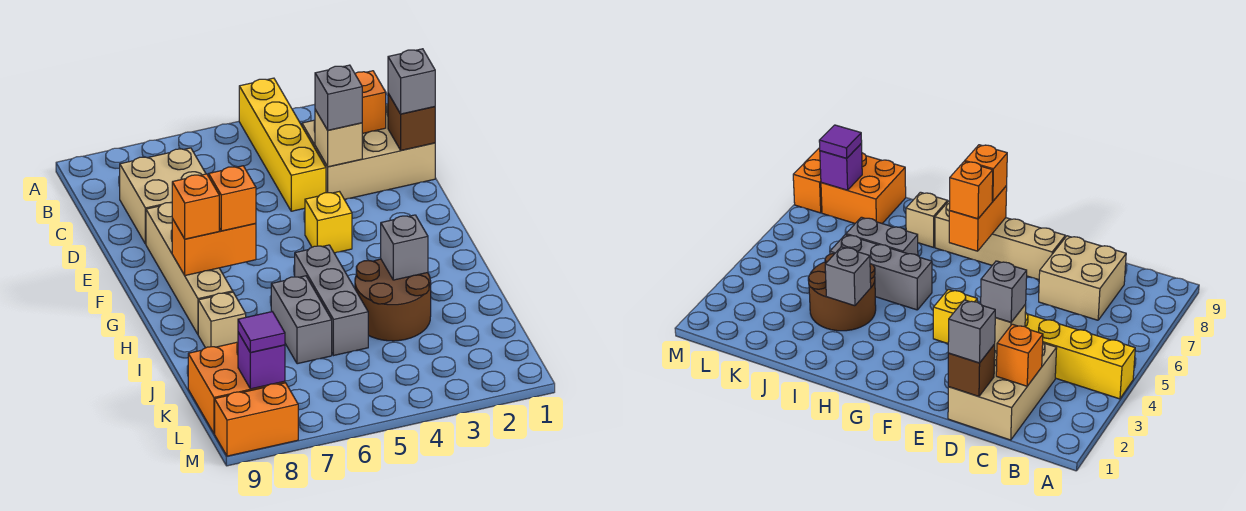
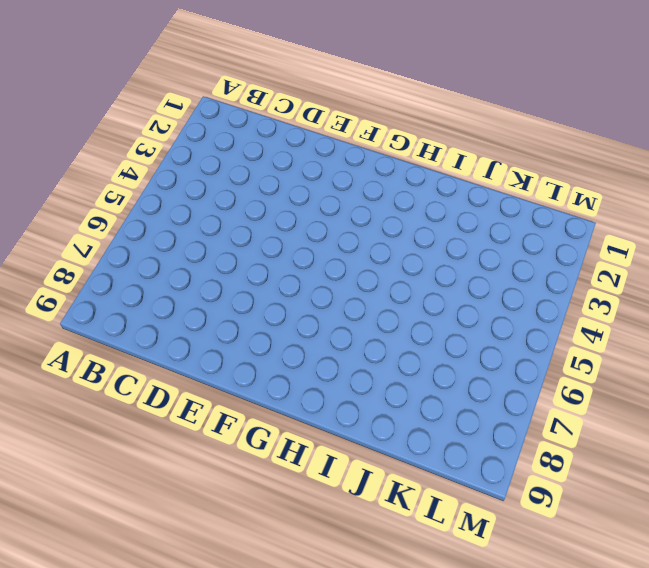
none -> yellow brick A4:D4 level 1
none -> tan brick C1:D3 level 1
none -> tan brick C7:D8 level 1

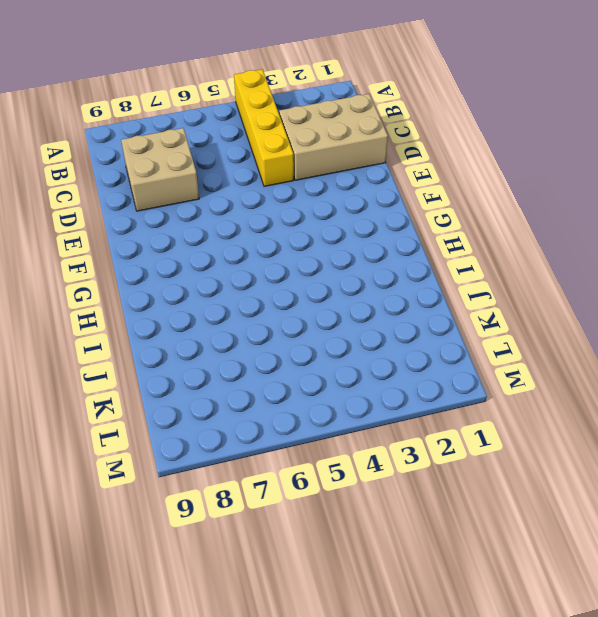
none -> tan brick E8:H8 level 1
none -> yellow brick F4 level 1
none -> grey brick H5:J5 level 1

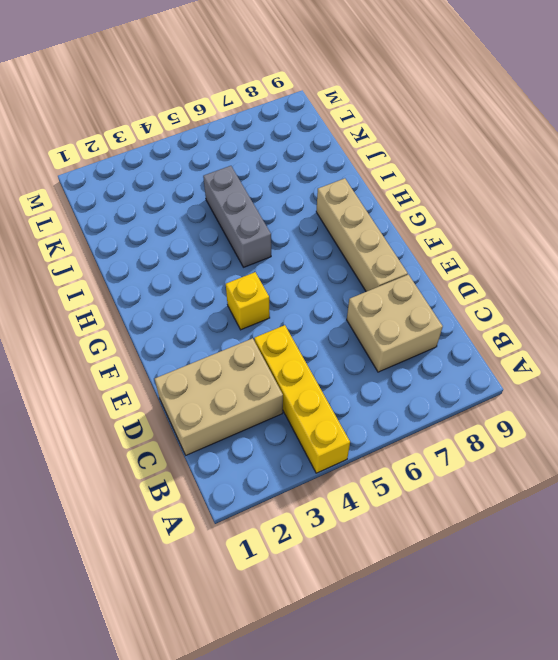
none -> brown round brick I3:J4 level 1
none -> grey brick I6:J6 level 1
none -> tan brick I8 level 1

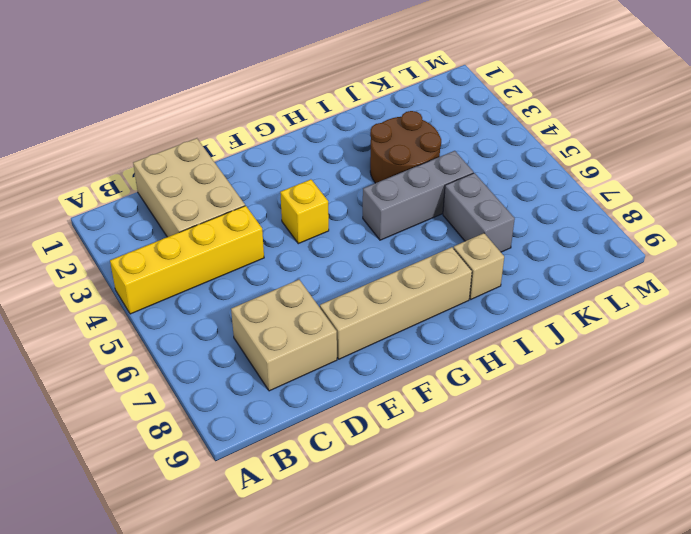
grey brick J6:J7 level 1 -> grey brick I6:J6 level 1
none -> orange brick K8:L9 level 1
none -> orange brick M8:M9 level 1
none -> orange brick C2 level 2

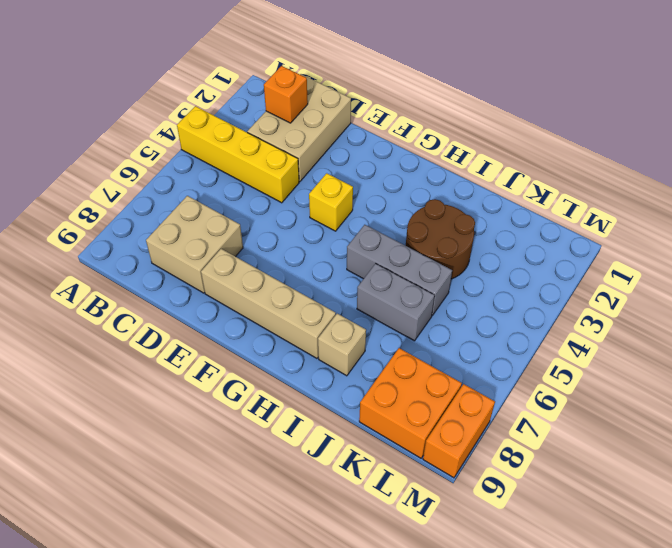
none -> brown brick D1 level 2
none -> tan brick D3 level 2
none -> orange brick G7:G8 level 2

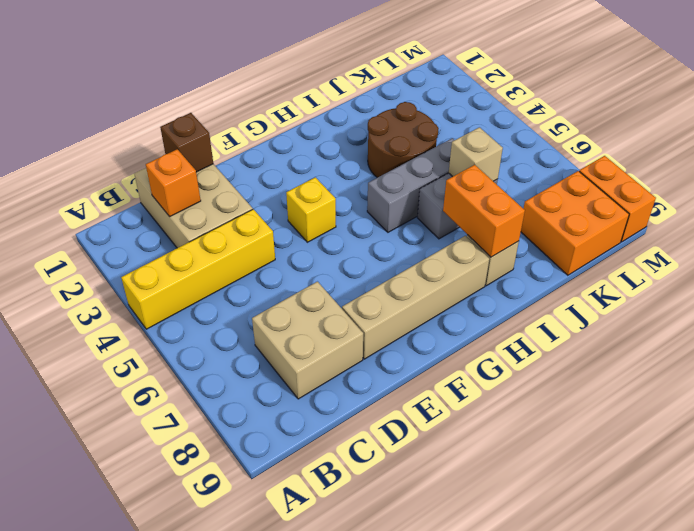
orange brick I7:I8 level 2 -> orange brick G7:G8 level 2
tan brick J6 level 2 -> tan brick D3 level 2
none -> grey brick I3 level 2
none -> purple brick L8 level 2
none -> grey brick D1 level 3

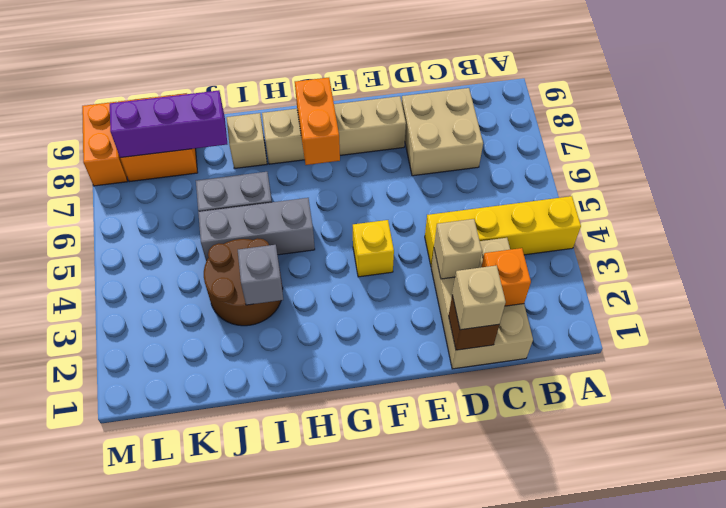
tan brick D1 level 3 -> grey brick D1 level 3
purple brick J8:L8 level 2 -> purple brick L8 level 2
none -> grey brick D3 level 3
none -> orange brick G7 level 3
none -> orange brick G8 level 3

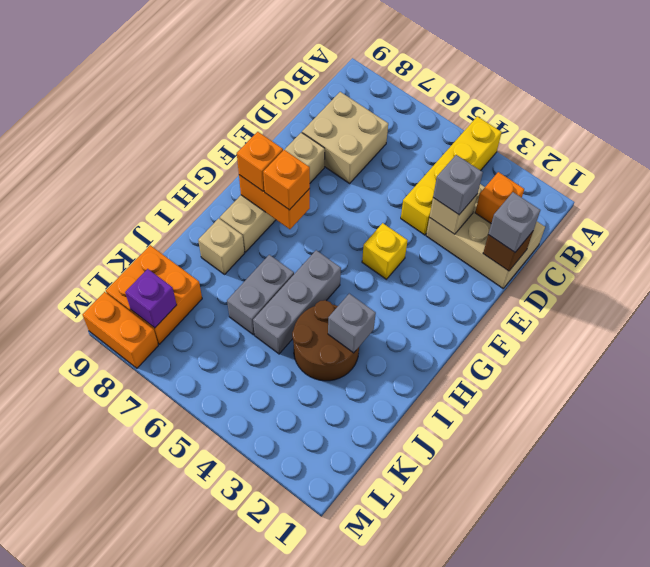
none -> purple tile L8 level 3

